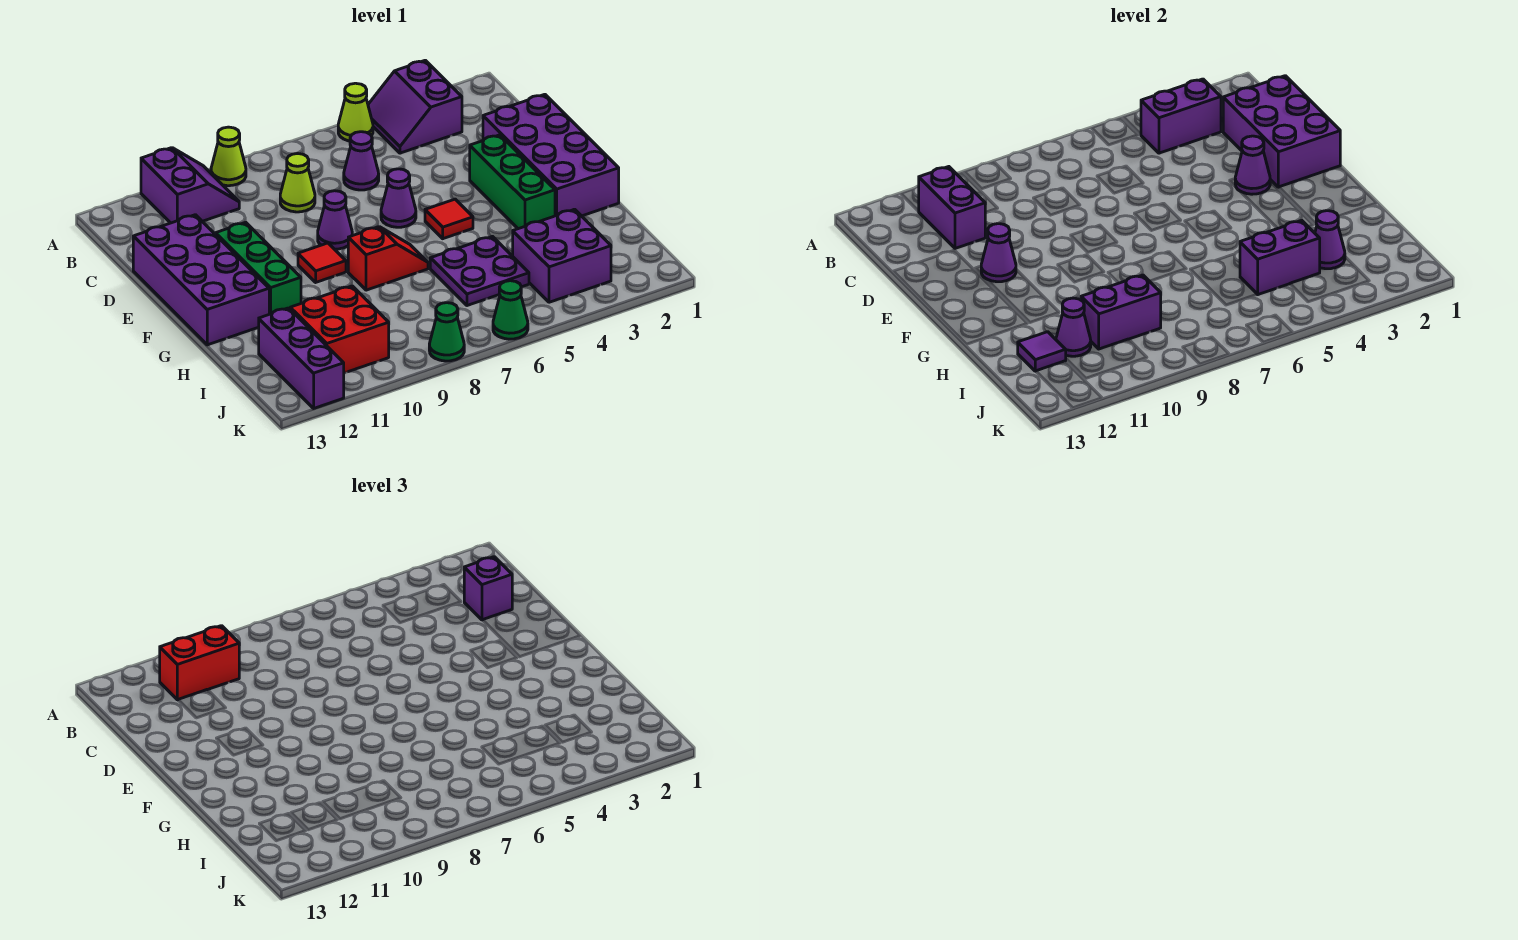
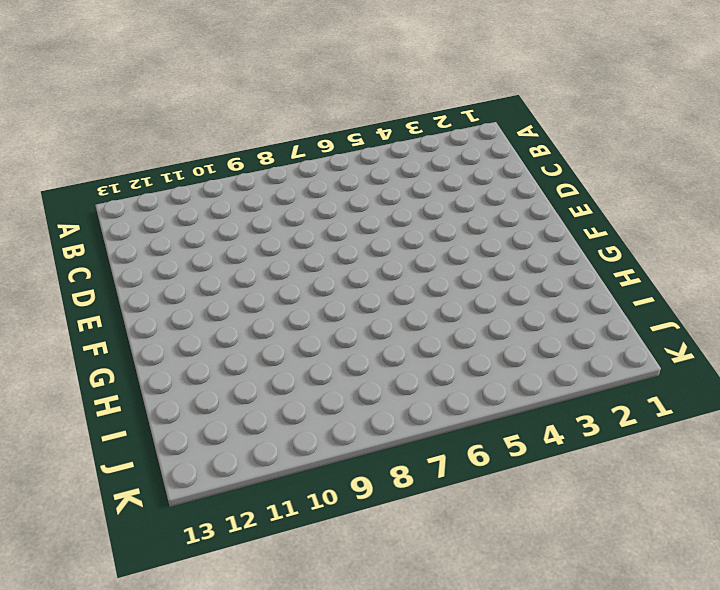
none -> purple slope A3:B4 level 1 top 3
none -> lime cone A5 level 1
none -> lime cone A9 level 1
none -> purple slope A10:B11 level 1 top 11

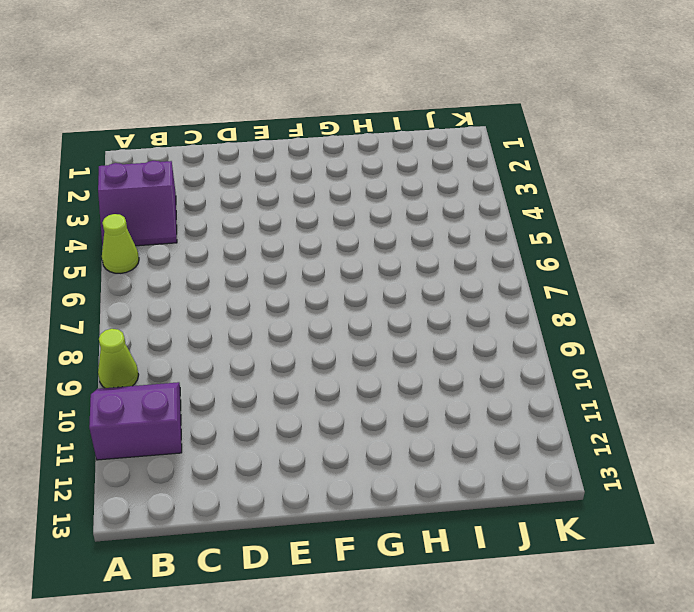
none -> purple cone C6 level 1
none -> lime cone C8 level 1
none -> purple brick D1:G2 level 1
none -> purple brick D12:G13 level 1

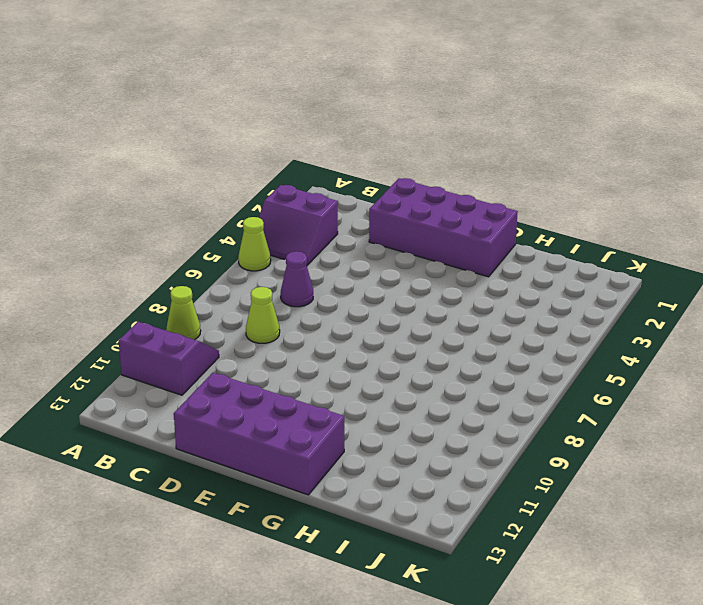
none -> green brick E3:G3 level 1
none -> purple cone E6 level 1
none -> purple cone E8 level 1
none -> green brick E11:G11 level 1

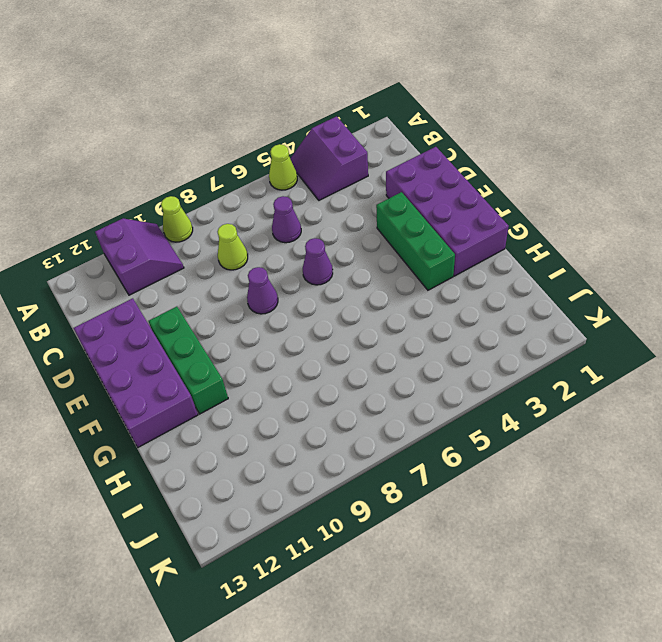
none -> red tile F5 level 1
none -> red tile F9 level 1
none -> red slope G7:G8 level 1 top 8
none -> purple plate H5:I6 level 1

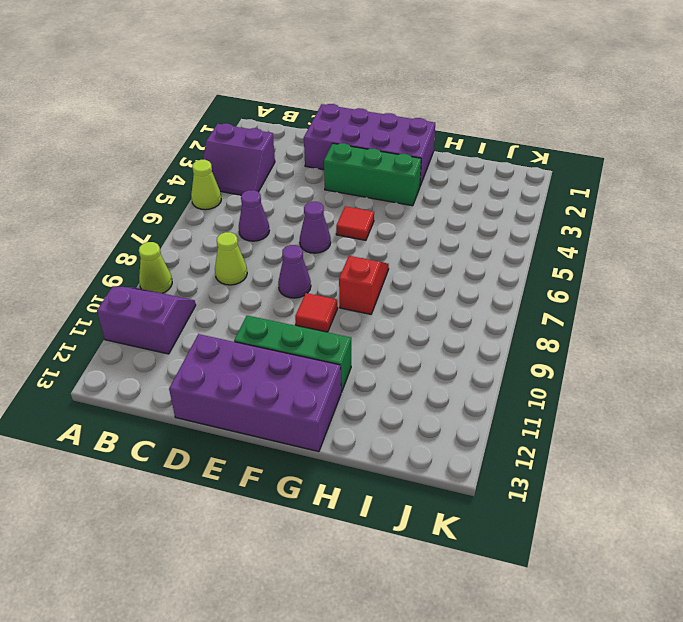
none -> purple plate H5:I6 level 1
none -> purple brick I3:J4 level 1
none -> red brick I10:J11 level 1
none -> purple brick I12:K12 level 1

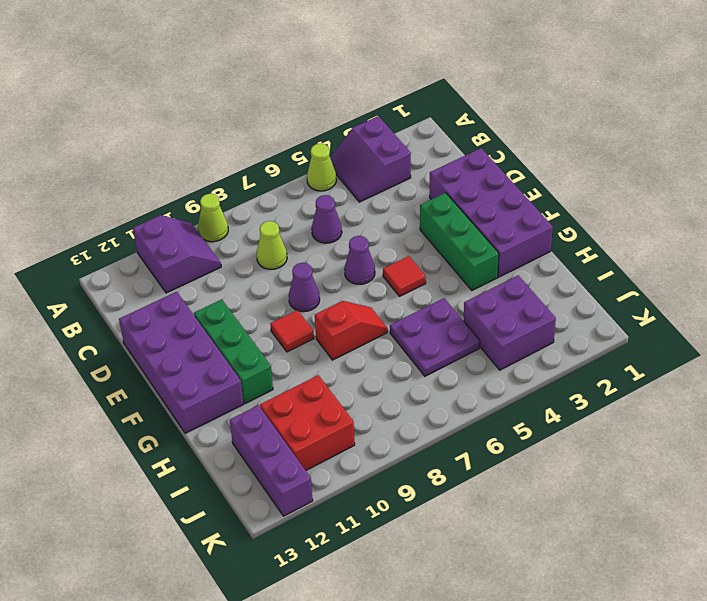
none -> green cone K6 level 1
none -> green cone K8 level 1
none -> purple brick B3:B4 level 2
none -> purple brick B11:C11 level 2

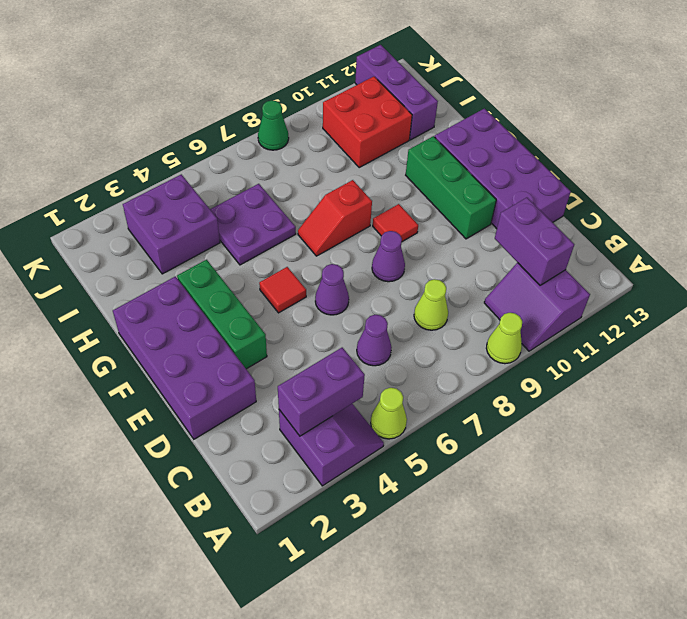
none -> green cone K6 level 1
none -> purple brick C1:E2 level 2
none -> purple cone E3 level 2
none -> purple cone E11 level 2

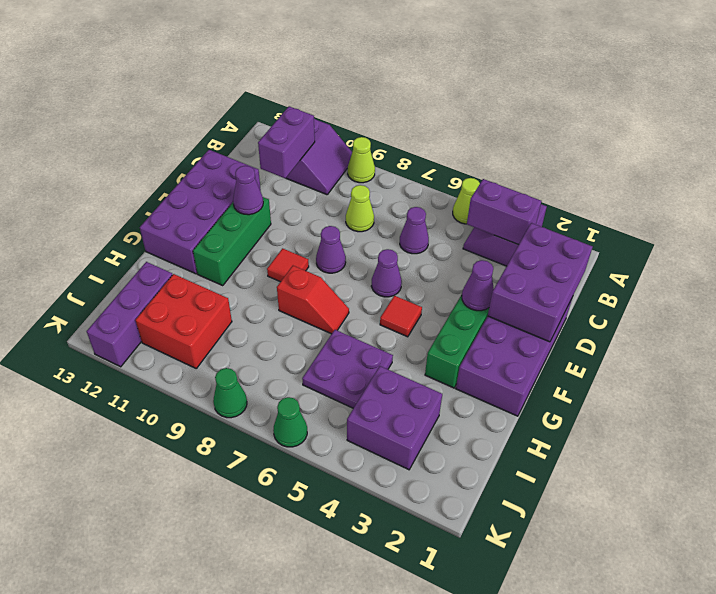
none -> purple cone I3 level 2
none -> purple brick I4:I5 level 2
none -> purple brick I9:I10 level 2
none -> purple cone I11 level 2

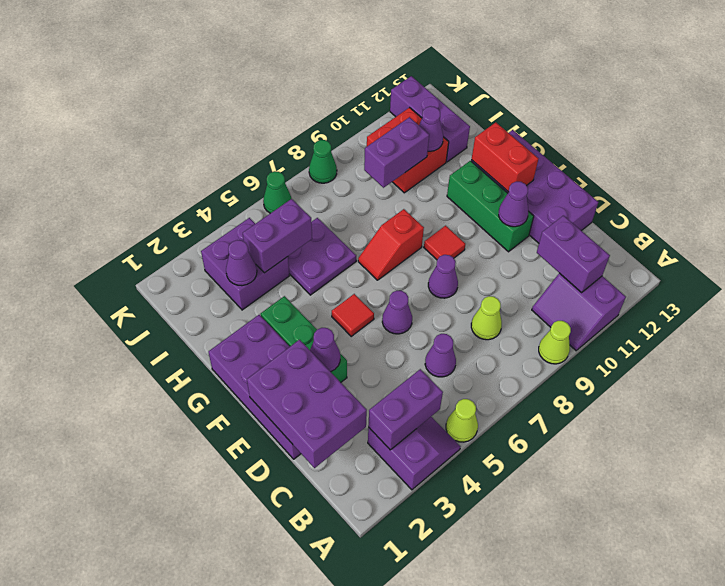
red brick F12:G12 level 2 -> red brick B10:B11 level 3
none -> purple tile I12 level 2
none -> purple brick C2 level 3

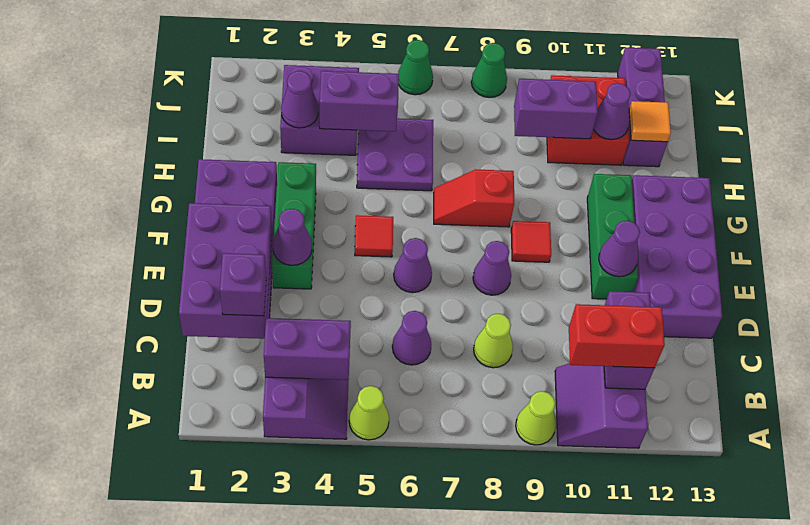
orange tile I12 level 2 -> purple tile I12 level 2

